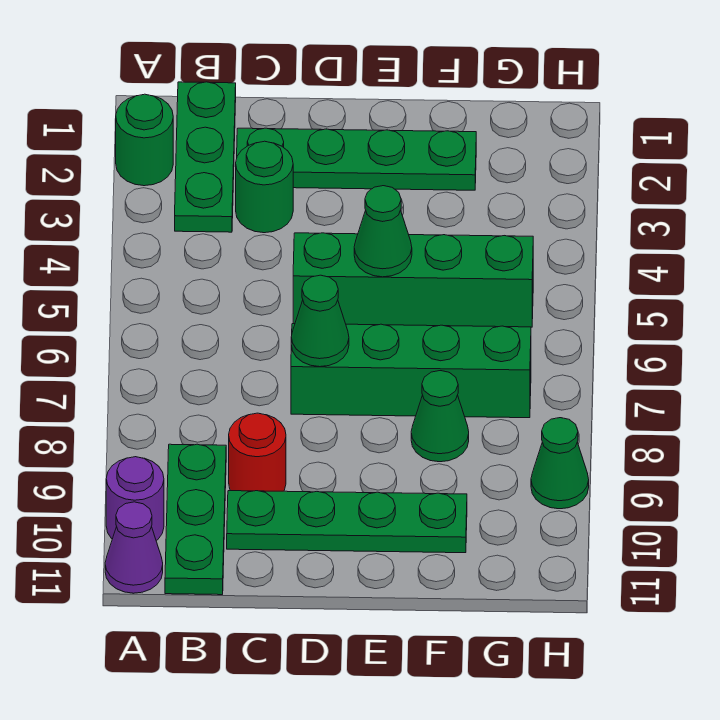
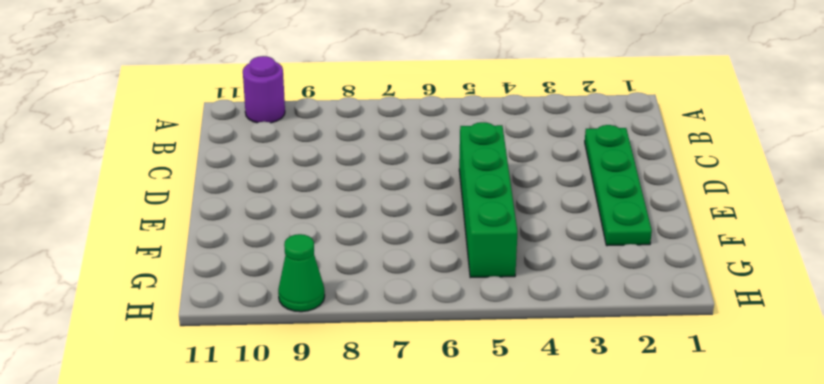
none -> green round brick A2 level 1
none -> purple cone A11 level 1
none -> green plate B1:B3 level 1

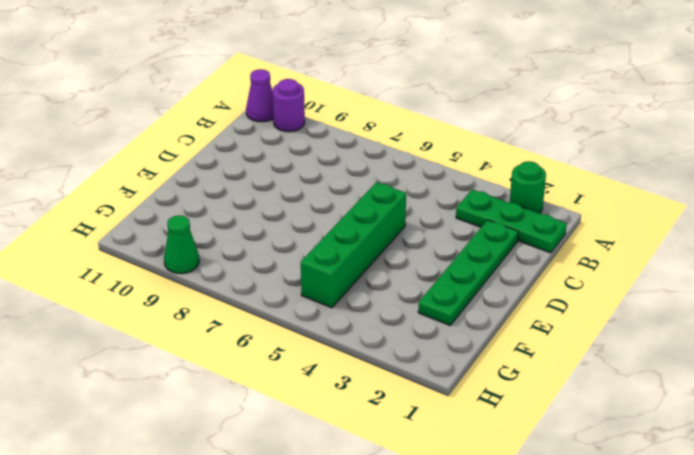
none -> green plate B9:B11 level 1
none -> green round brick C3 level 1
none -> red round brick C9 level 1

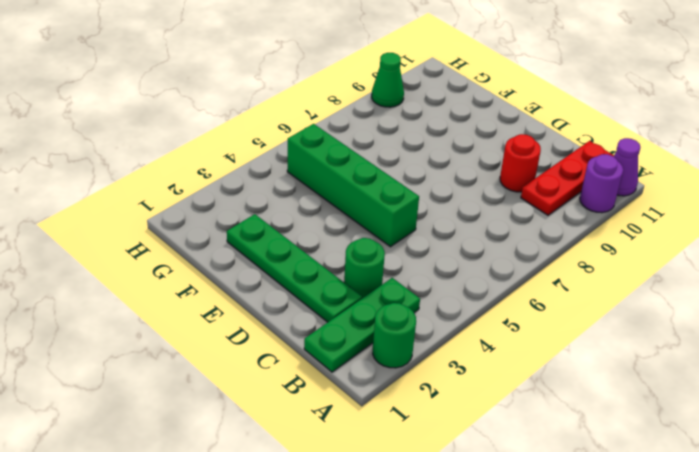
red plate B9:B11 level 1 -> green plate B9:B11 level 1
none -> green plate C10:F10 level 1
none -> green brick D7:G7 level 1
none -> green cone F8 level 1

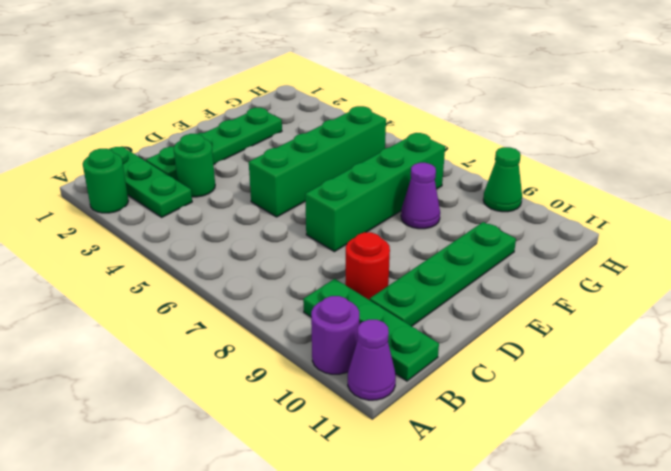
purple cone F8 level 1 -> green cone F8 level 1
none -> green cone D7 level 2
none -> green cone E5 level 2

